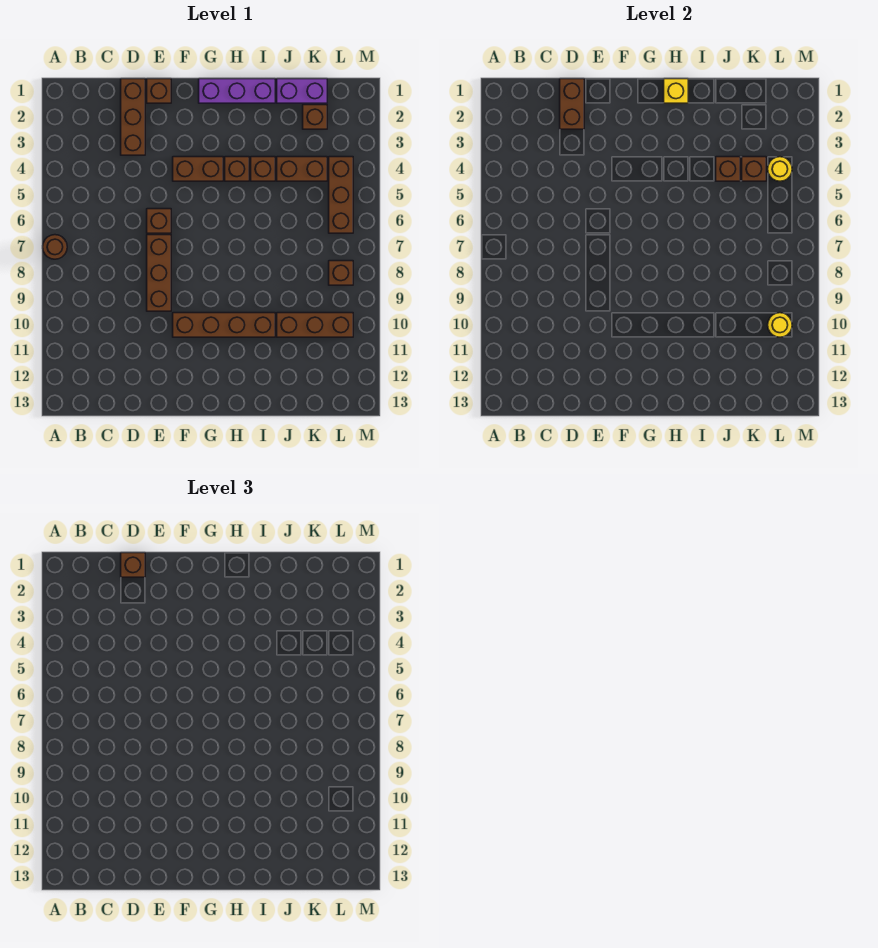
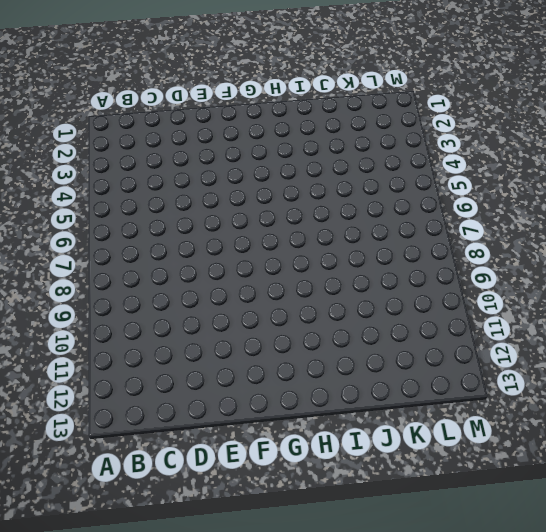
none -> brown round brick A7 level 1
none -> brown brick D1:D3 level 1
none -> brown brick E1 level 1

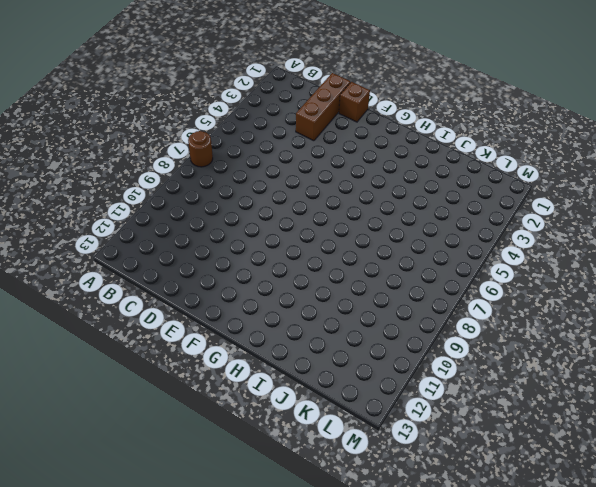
none -> brown brick E6 level 1
none -> brown brick E7:E9 level 1
none -> brown brick F4:G4 level 1

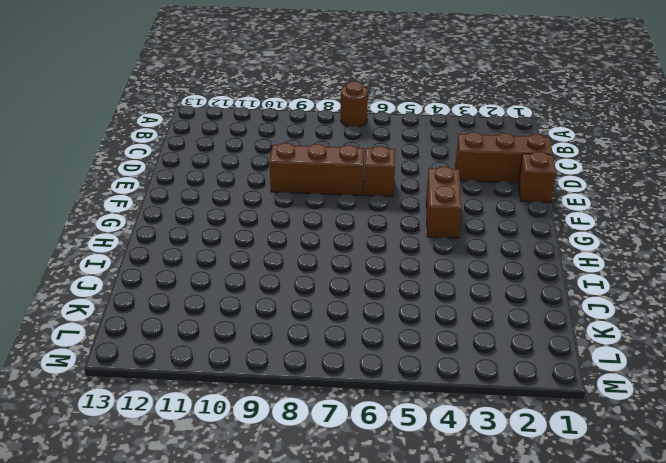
none -> brown brick F10:I10 level 1
none -> purple brick G1:I1 level 1
none -> brown brick H4 level 1

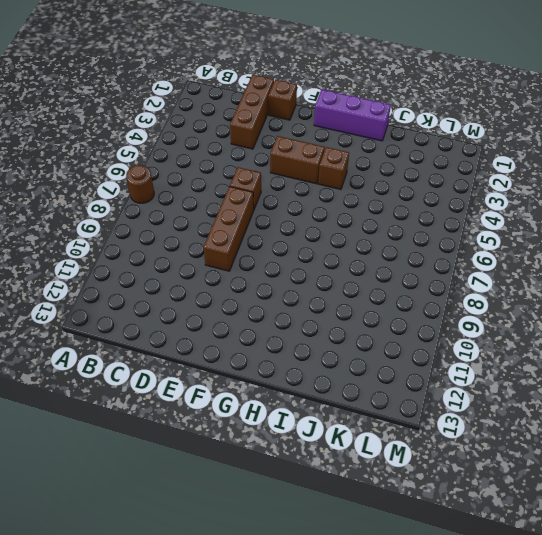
none -> brown brick F10:I10 level 1
none -> brown brick I4 level 1
none -> purple brick J1:K1 level 1

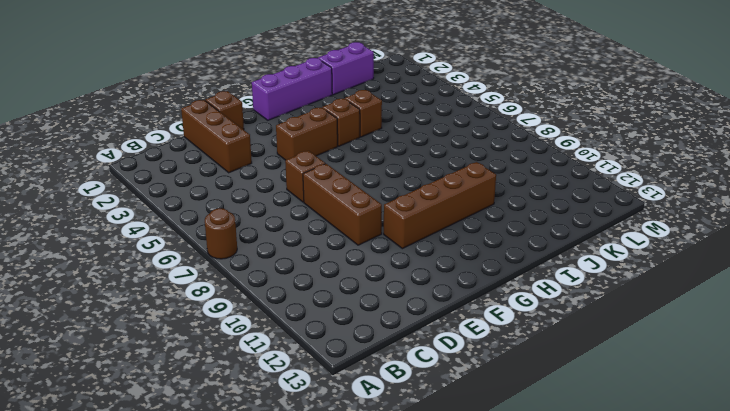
none -> brown brick J4:K4 level 1
none -> brown brick J10:L10 level 1
none -> brown brick K2 level 1

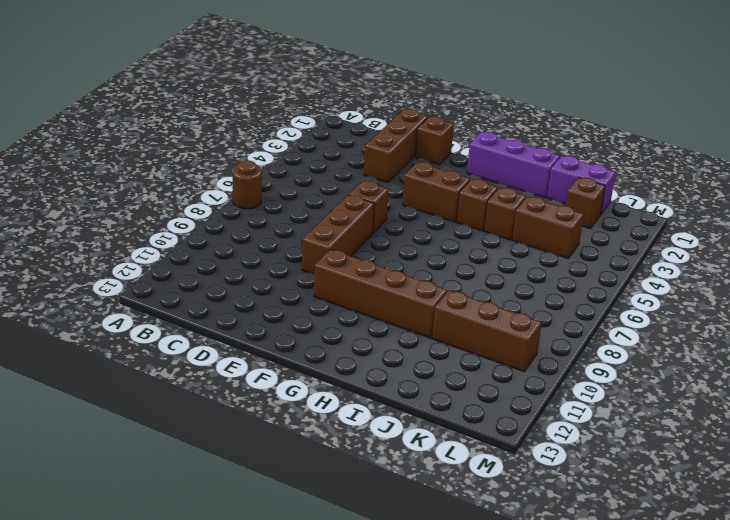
none -> brown brick L4:L6 level 1
none -> brown brick L8 level 1
none -> brown brick D1:D2 level 2

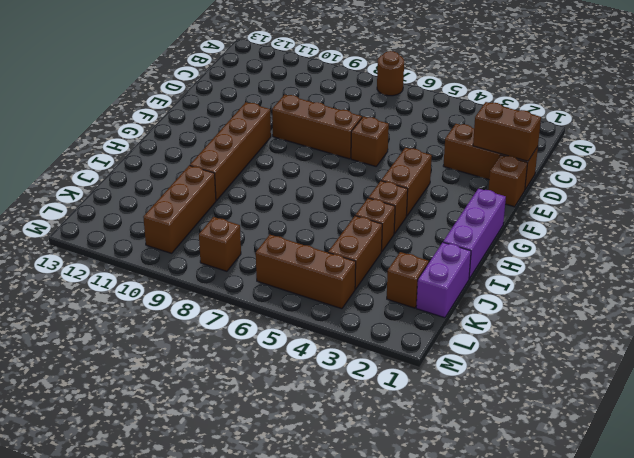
none -> yellow brick H1 level 2
none -> brown brick J4 level 2
none -> brown brick K4 level 2

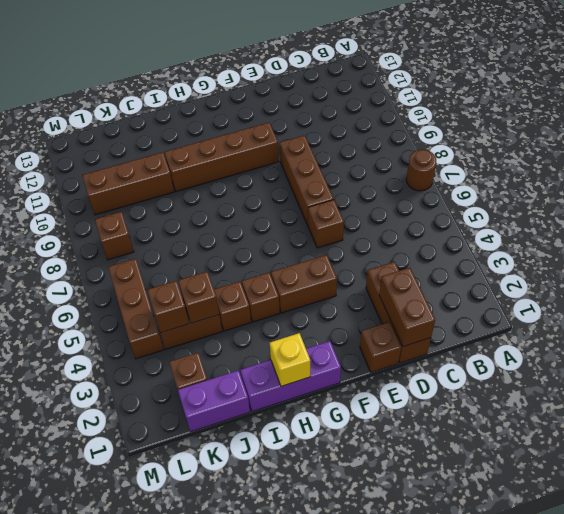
none -> yellow round brick L4 level 2
none -> yellow round brick L10 level 2
none -> brown brick D1 level 3

